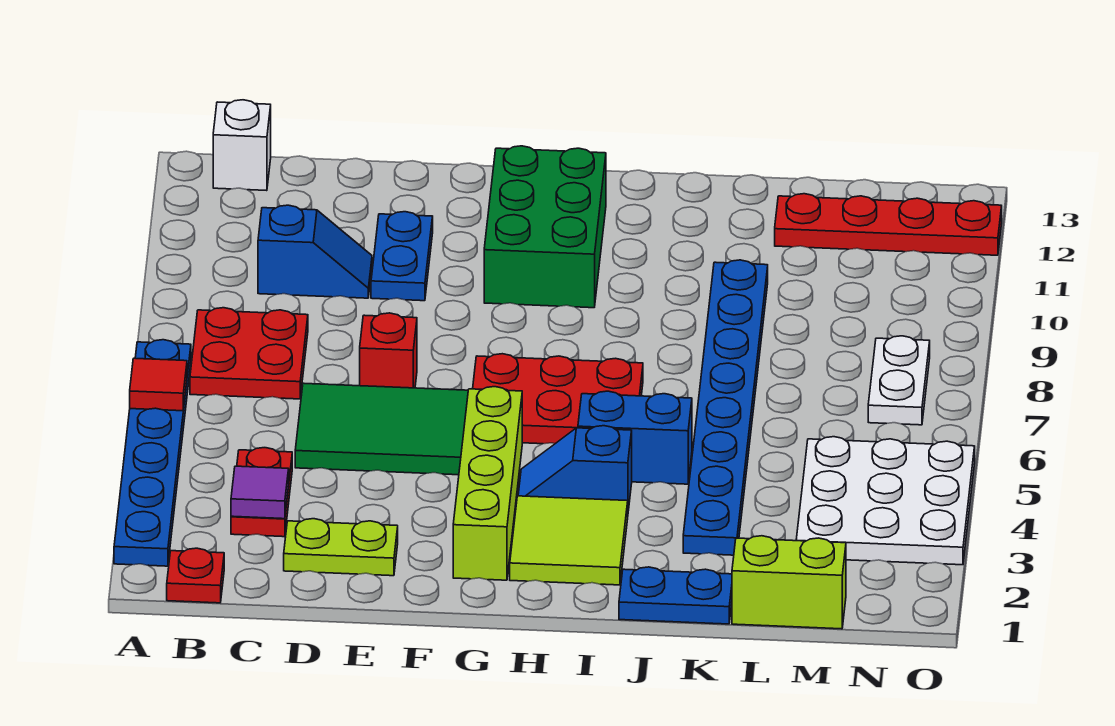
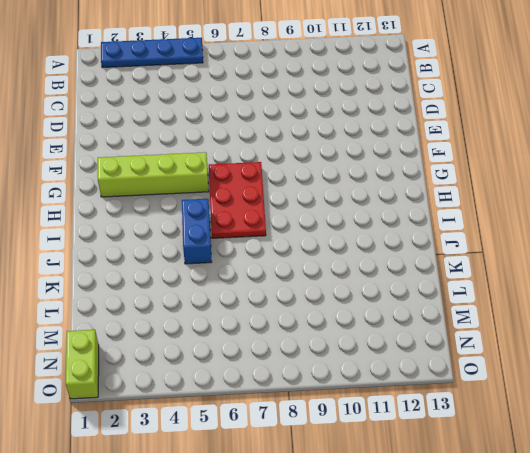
blue plate A2:A5 level 1 -> blue plate A2:A7 level 1
lime brick N1:O1 level 1 -> lime brick L1:M1 level 1
none -> red plate B1 level 1
none -> red plate B7:C8 level 1
none -> white brick B13 level 1

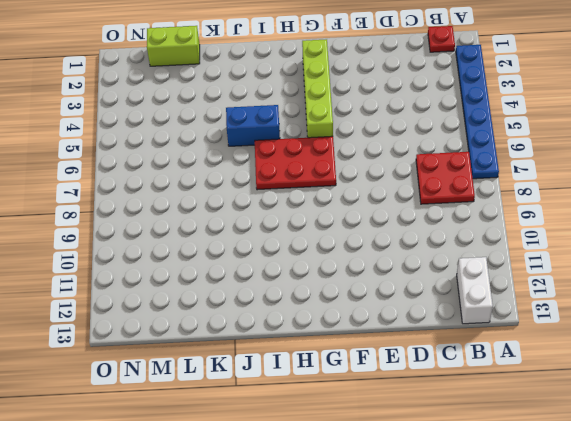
white brick B12:B13 level 1 -> white brick B13 level 1
none -> red plate C3:C4 level 1
none -> blue slope C10:D10 level 1 top C
none -> lime plate D2:E2 level 1

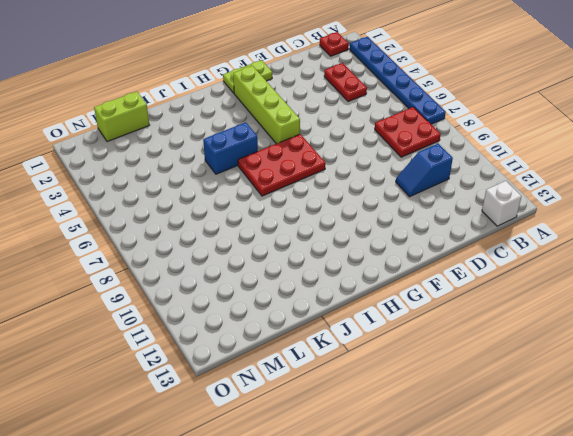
lime plate F1:G1 level 1 -> lime plate D2:E2 level 1
none -> green tile D5:F6 level 1
none -> red brick E7 level 1
none -> blue plate E10:E11 level 1

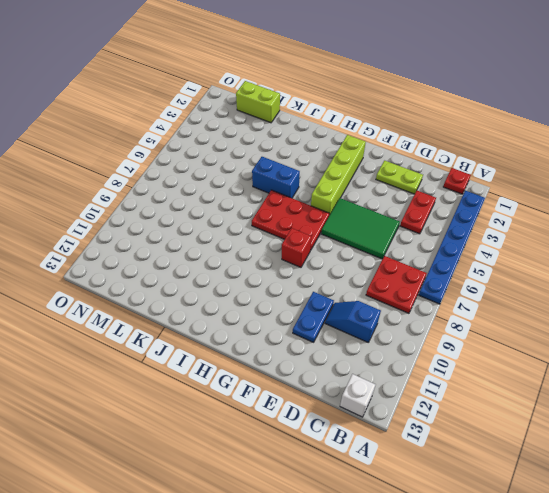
red brick G8 level 1 -> red brick E7 level 1
none -> green brick G10:H12 level 1
none -> lime tile H2:I3 level 1
none -> blue slope H4:I4 level 1 top I

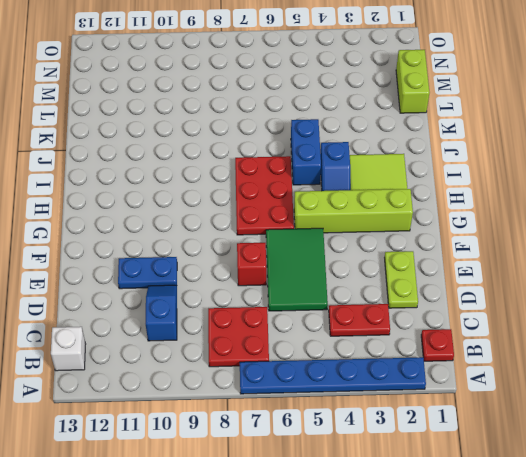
none -> green brick G10:H12 level 1
none -> blue plate J1:K1 level 1
none -> blue plate K3:K10 level 1

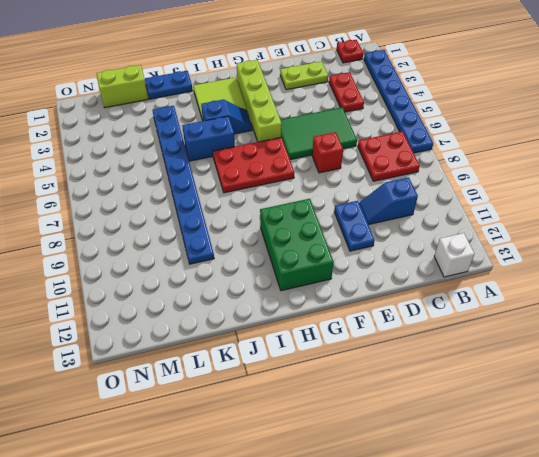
none -> red plate L12:O12 level 1
none -> white plate M3:O5 level 1
none -> white plate N7:N8 level 1

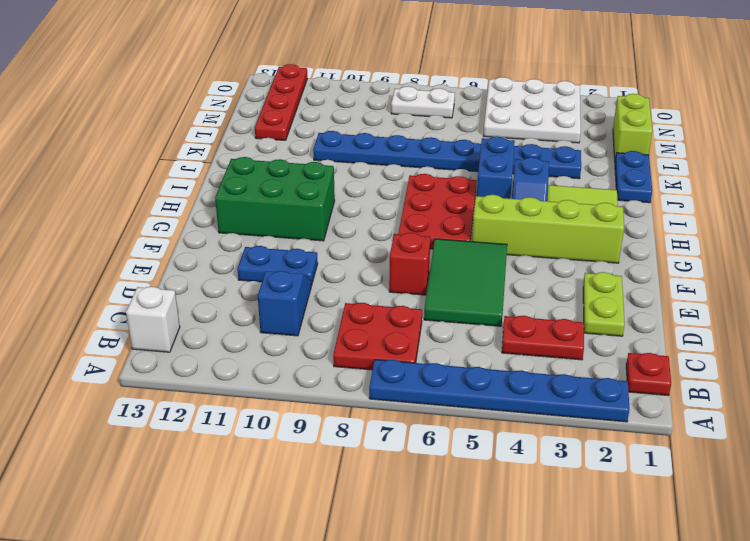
none -> red tile A6 level 2
none -> purple tile C3 level 2

